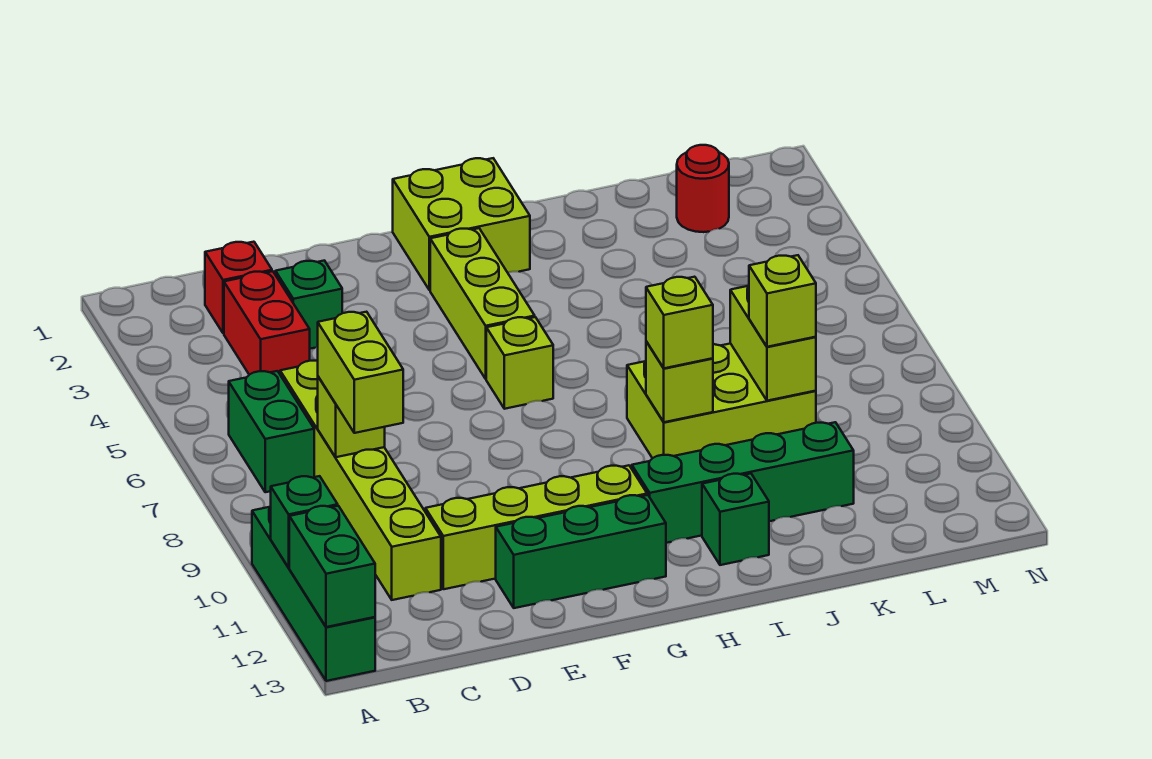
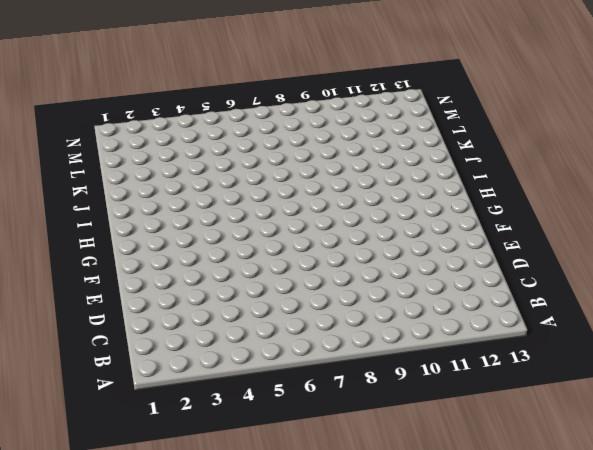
none -> green brick A10:A13 level 1
none -> green brick B6:B7 level 1
none -> red brick C2 level 1

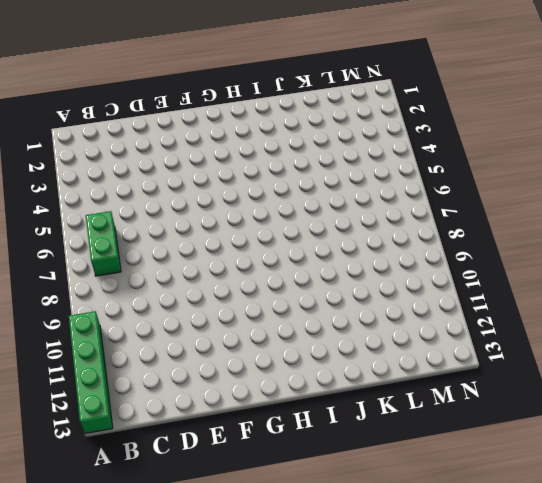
none -> red brick C2 level 1
none -> red brick C3:C4 level 1
none -> lime brick C6:C11 level 1

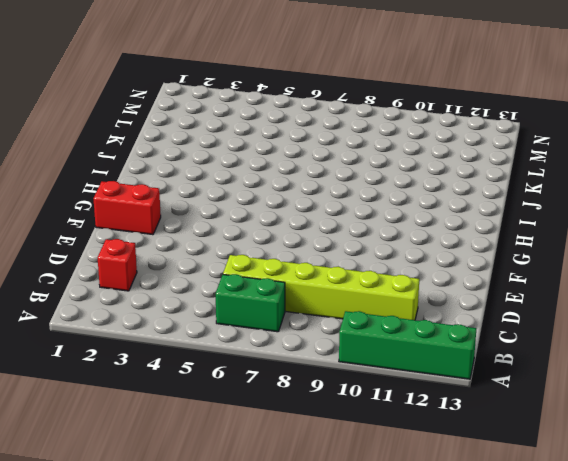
red brick F1:F2 level 1 -> red brick C3:C4 level 1
none -> green brick D3 level 1
none -> lime brick D11:G11 level 1
none -> green brick E12:G12 level 1

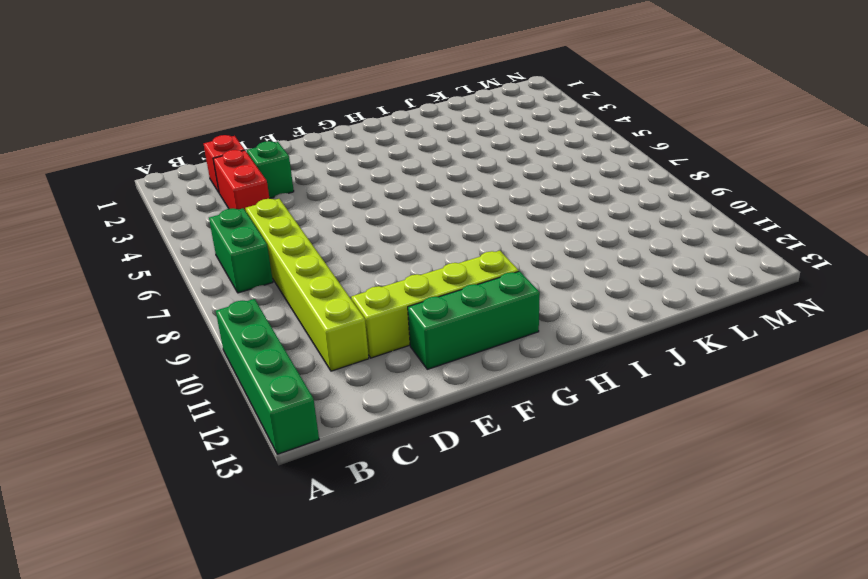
none -> lime brick G1:H2 level 1
none -> lime brick G3:G5 level 1
none -> lime brick G6 level 1

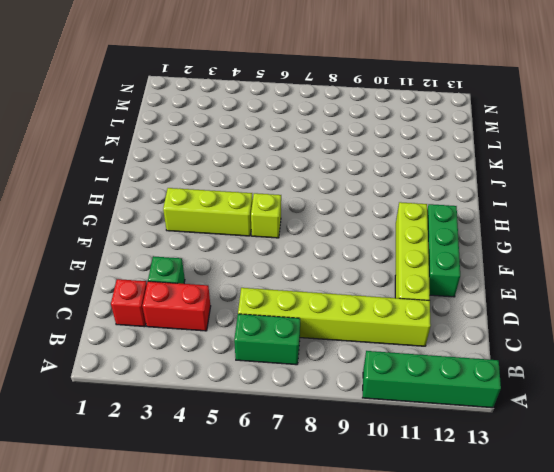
none -> lime brick G1:H2 level 1
none -> green brick H11:K11 level 1
none -> lime brick I8:K9 level 1

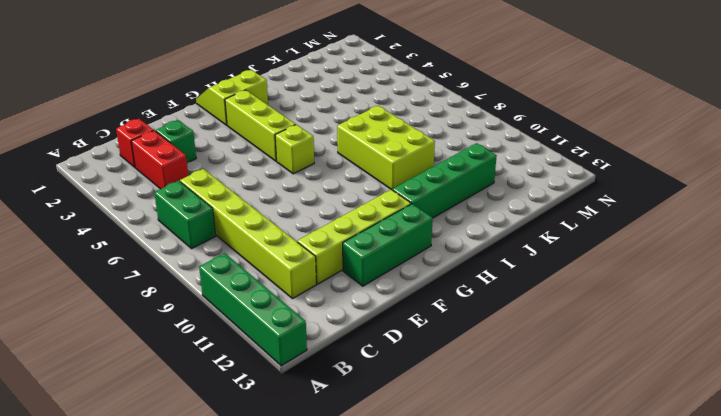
lime slope G1:H2 level 1 top 2 -> lime brick G1:H2 level 1
lime brick I7:J9 level 1 -> lime brick I8:K9 level 1
none -> green brick I12 level 1
none -> red round brick L2 level 1
none -> green brick A11 level 2

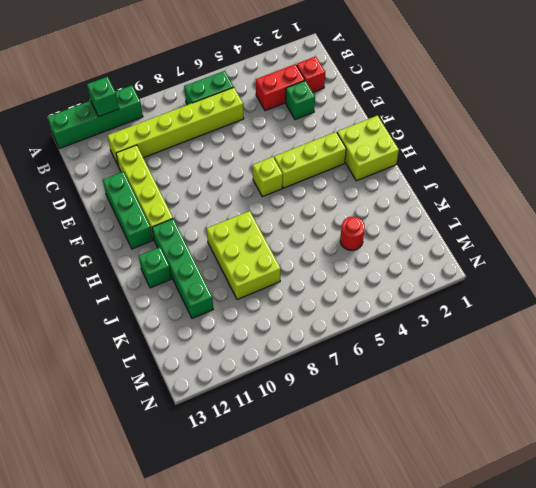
red round brick K4 level 1 -> red round brick L2 level 1
none -> green brick A12:A13 level 2
none -> lime brick C8 level 2
none -> lime brick I9 level 2

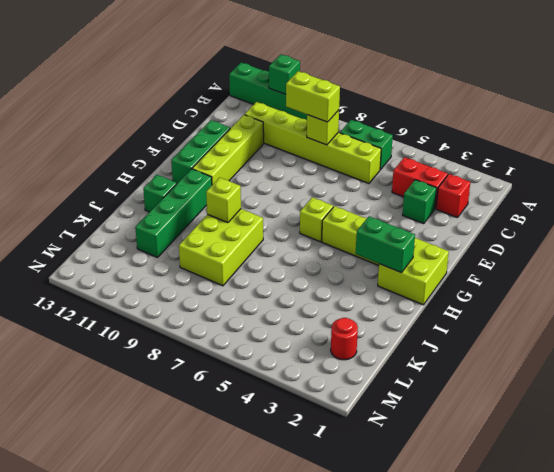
green brick H2:H3 level 2 -> green brick A12:A13 level 2
none -> lime brick K8:K9 level 2
none -> lime brick I9 level 3
none -> lime brick K9 level 3

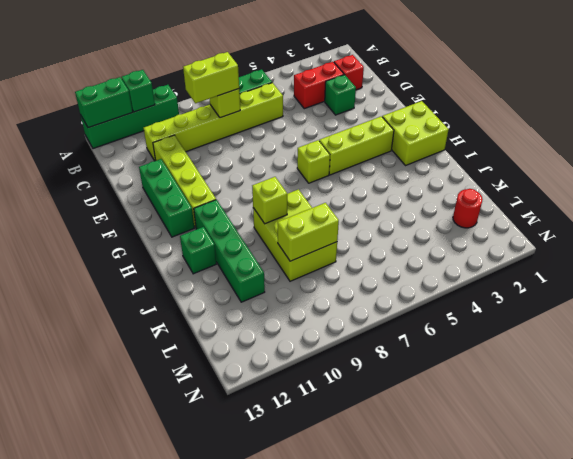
none -> lime brick I9 level 3
none -> lime brick K9 level 3

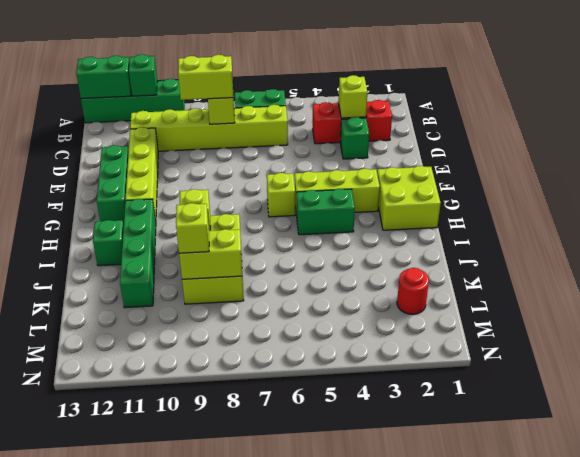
lime brick C3 level 2 -> lime brick I9 level 3
green brick H4:H5 level 1 -> none

